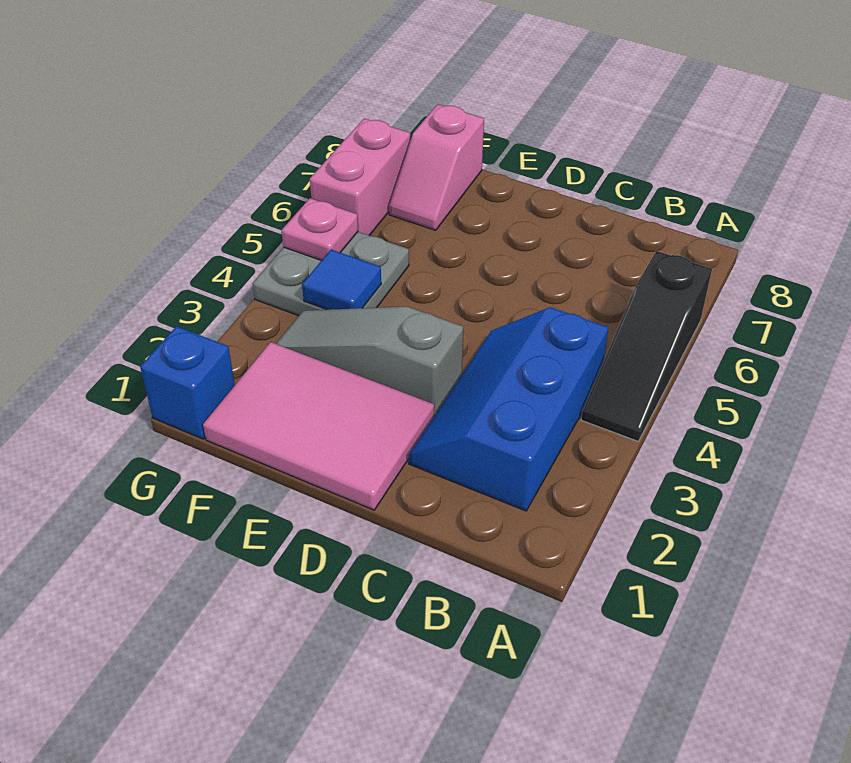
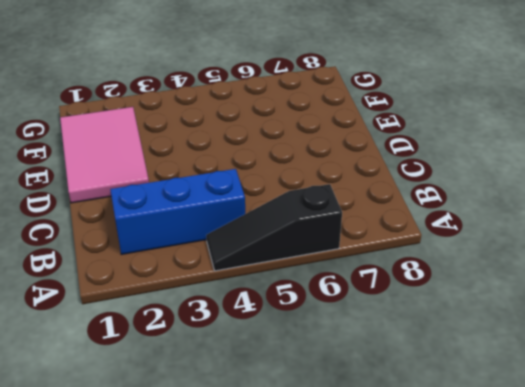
none -> grey slope D3:F3 level 1 top D
none -> grey plate F4:G5 level 1

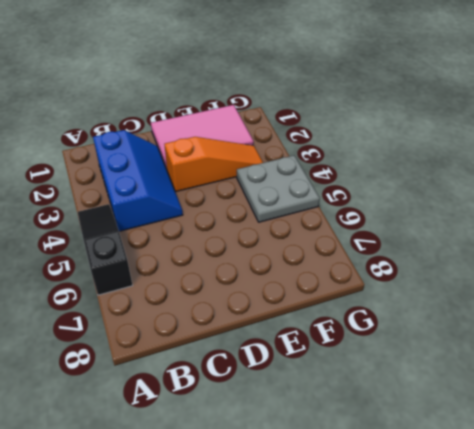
orange slope D3:F3 level 1 top D -> grey slope D3:F3 level 1 top D
none -> pink slope F7:F8 level 1 top 8
none -> blue brick G1 level 1

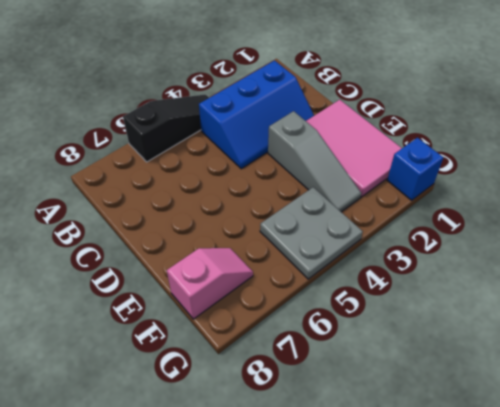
none -> pink brick G6:G7 level 1
none -> blue tile F4 level 2

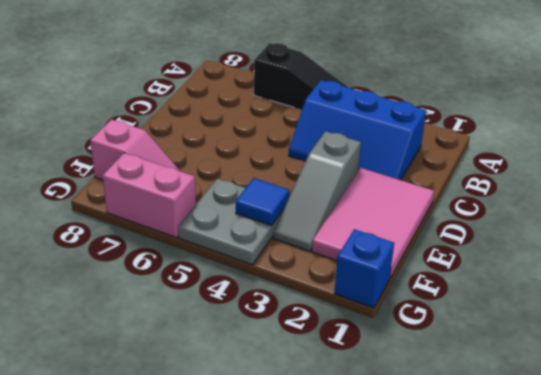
none -> pink plate G5 level 2

